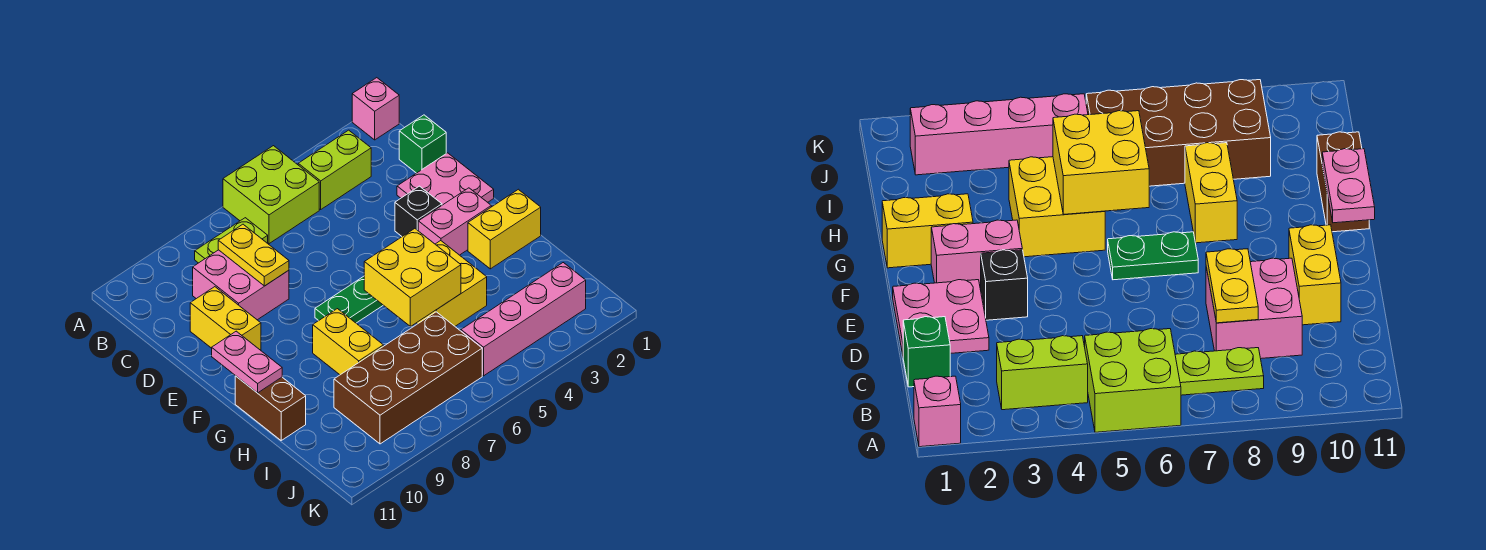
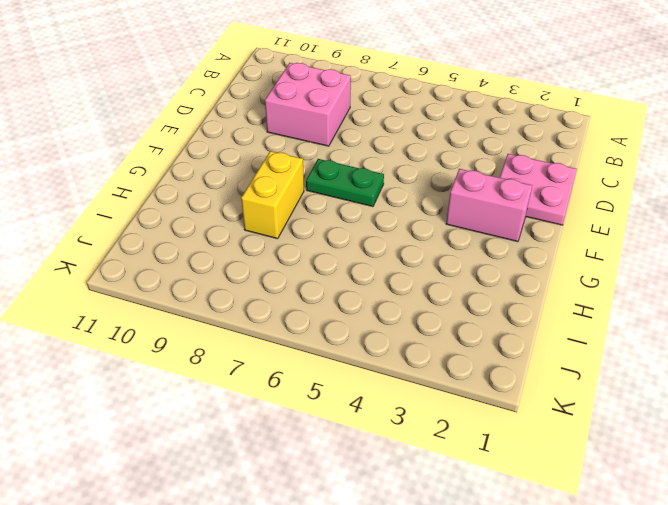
none -> pink brick A1 level 1
none -> lime brick A5:B6 level 1
none -> lime brick B3:B4 level 1

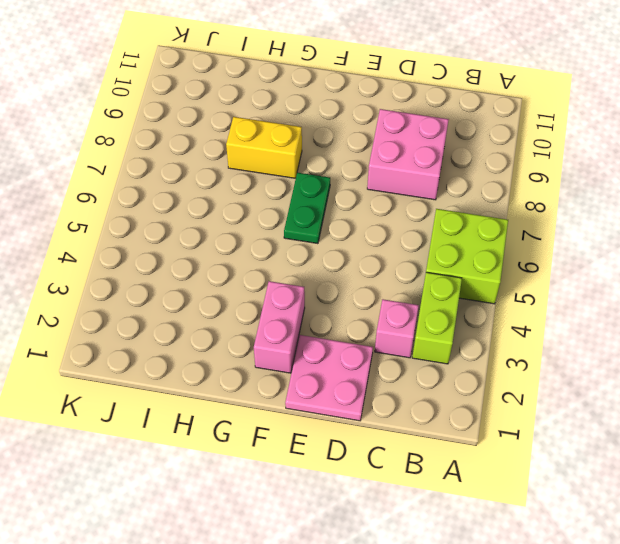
pink brick C3 level 1 -> pink brick A1 level 1
none -> lime plate B7:B8 level 1
none -> green brick C1 level 1
none -> yellow brick D10:E10 level 1

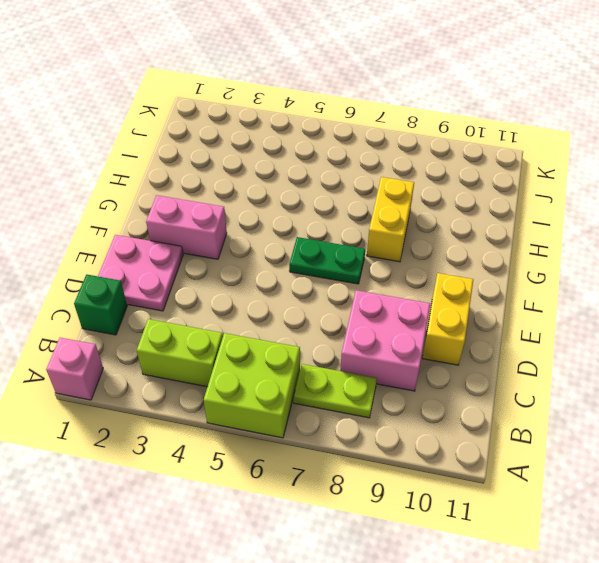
none -> black brick E3 level 1
none -> yellow brick G1:G2 level 1
none -> yellow brick G4:H5 level 1

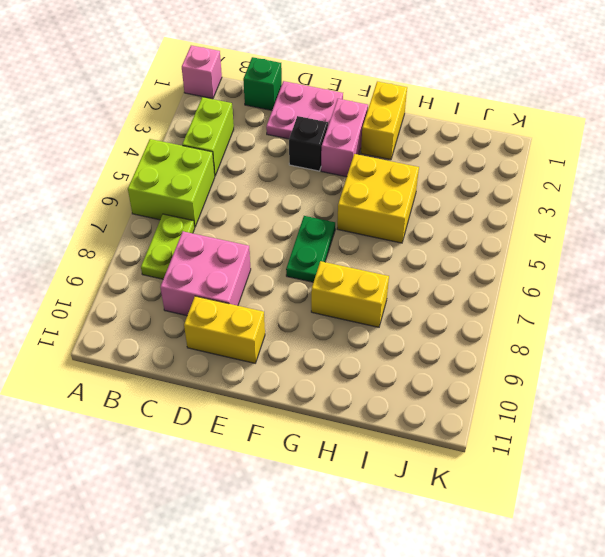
none -> brown brick G11:H11 level 1
none -> brown brick I6:J9 level 1
none -> pink brick J2:J5 level 1

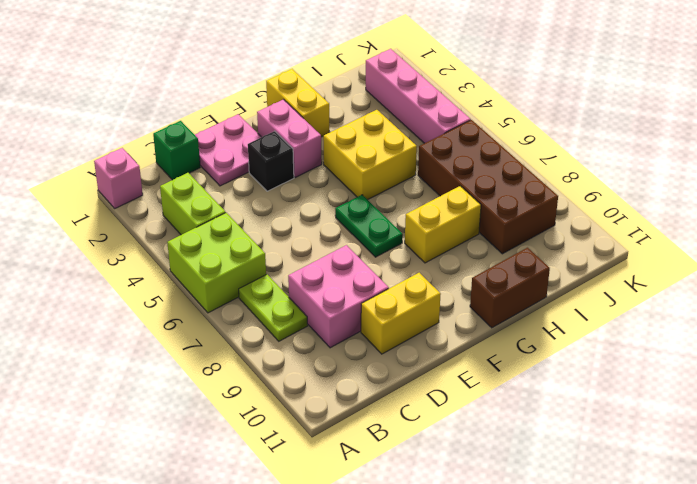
none -> yellow plate C8:D8 level 2
none -> pink plate F11:G11 level 2
none -> yellow brick G5:H6 level 2

